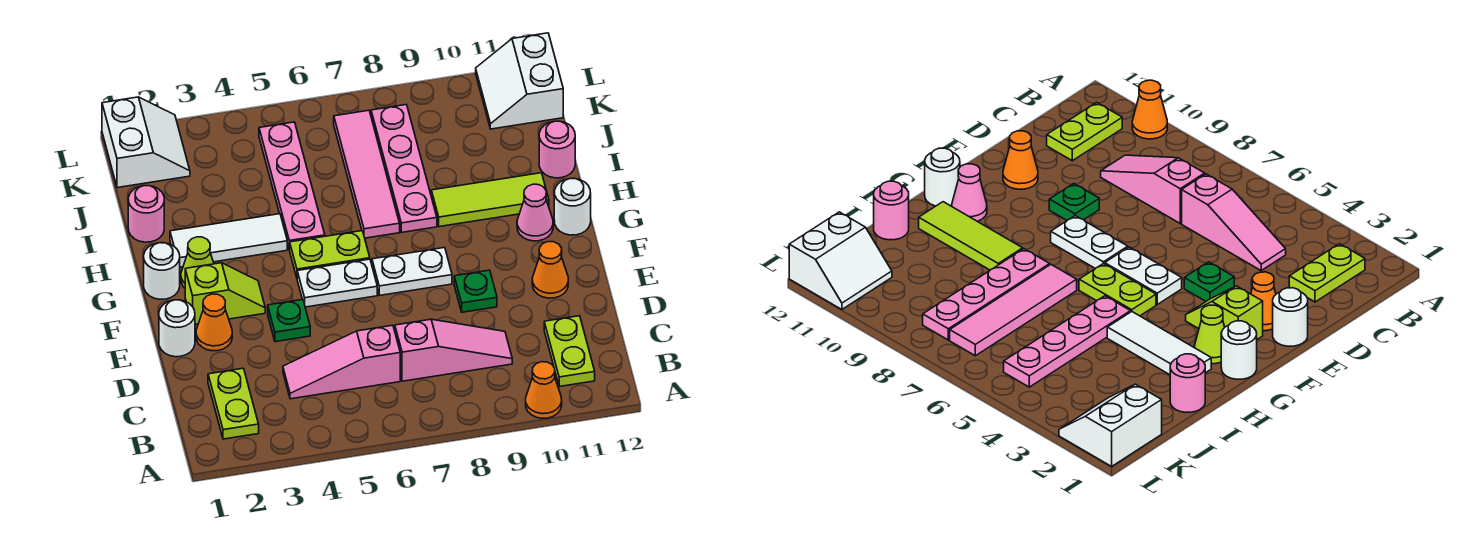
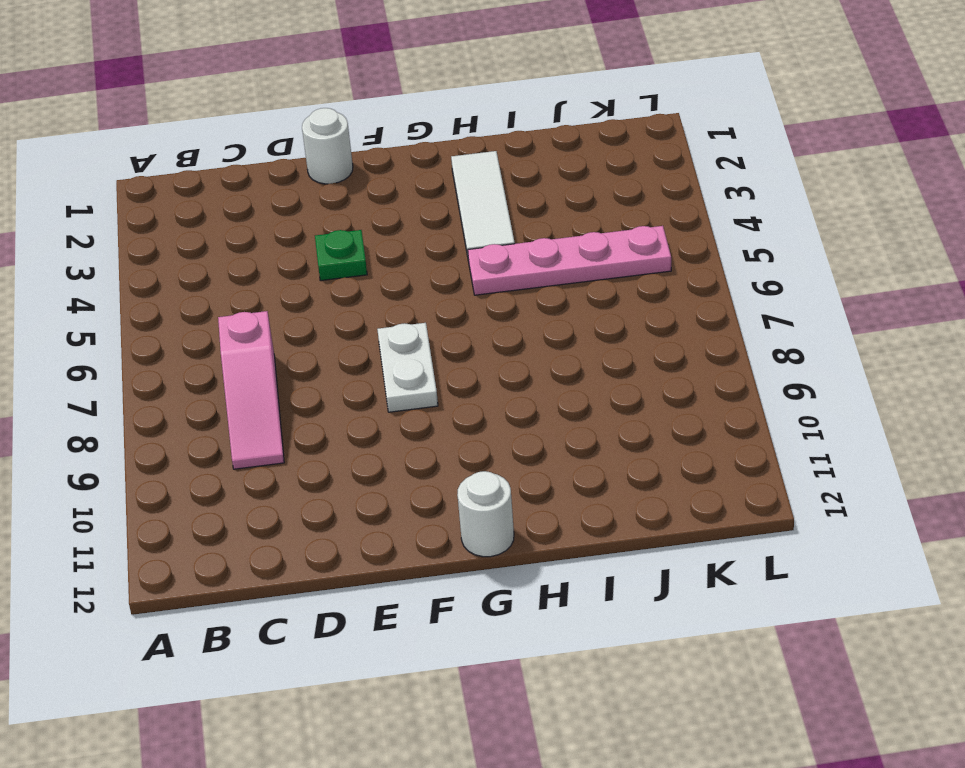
none -> orange cone A10 level 1
none -> lime plate B2:C2 level 1
none -> lime plate B11:C11 level 1

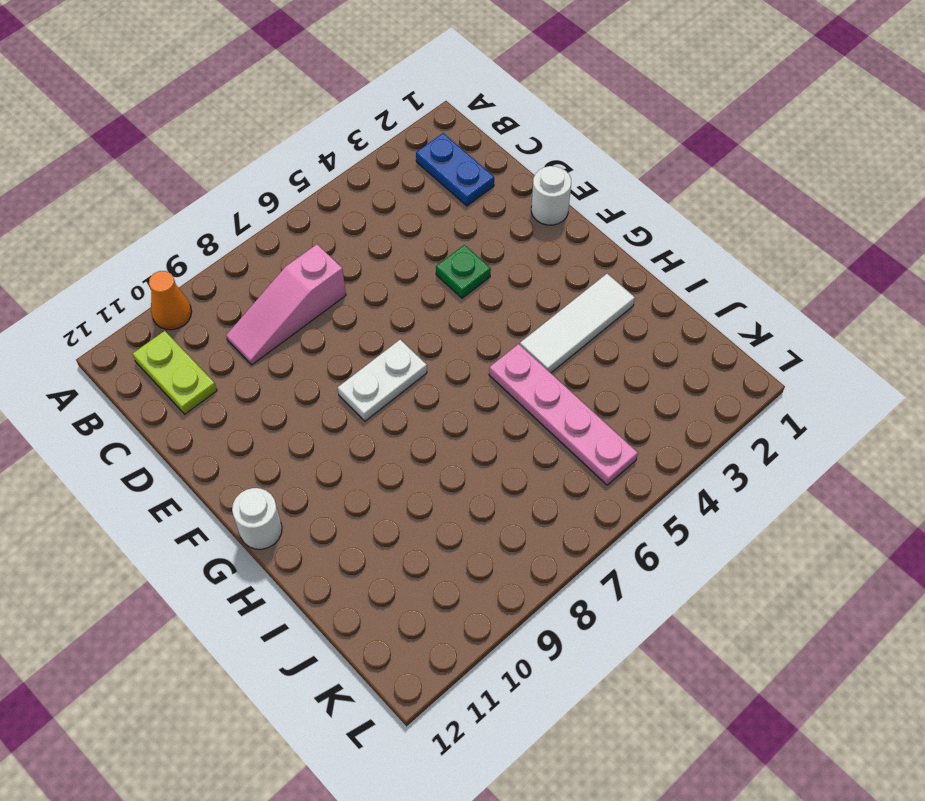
blue plate B2:C2 level 1 -> lime plate B2:C2 level 1
none -> pink slope C4:C6 level 1 top 6
none -> orange cone E2 level 1
none -> green plate E9 level 1

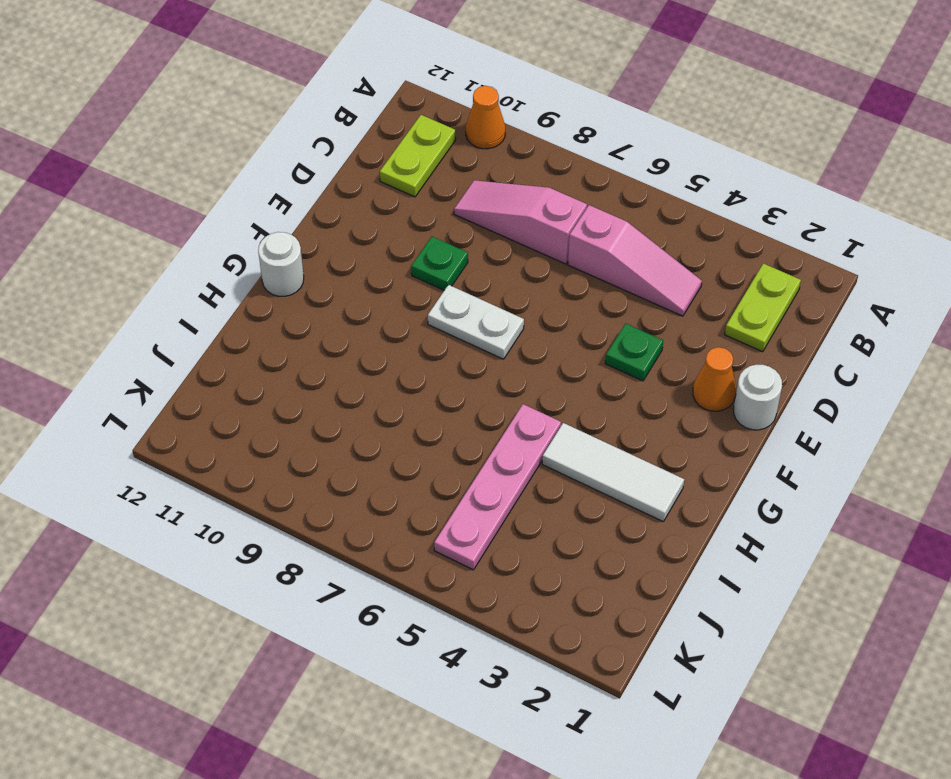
none -> orange cone E11 level 1
none -> lime slope F2:F3 level 1 top 2
none -> white plate F5:F6 level 1

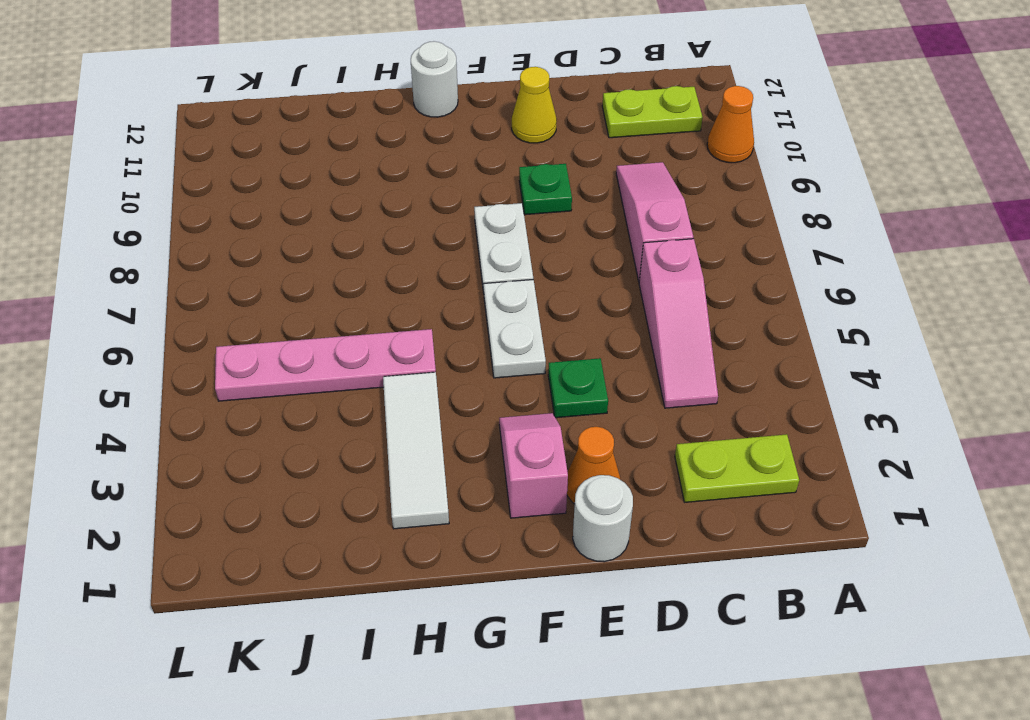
yellow cone E11 level 1 -> orange cone E11 level 1
pink slope F2:F3 level 1 top 2 -> lime slope F2:F3 level 1 top 2
none -> white round brick G1 level 1
none -> lime cone G2 level 1
none -> lime plate G5:G6 level 1

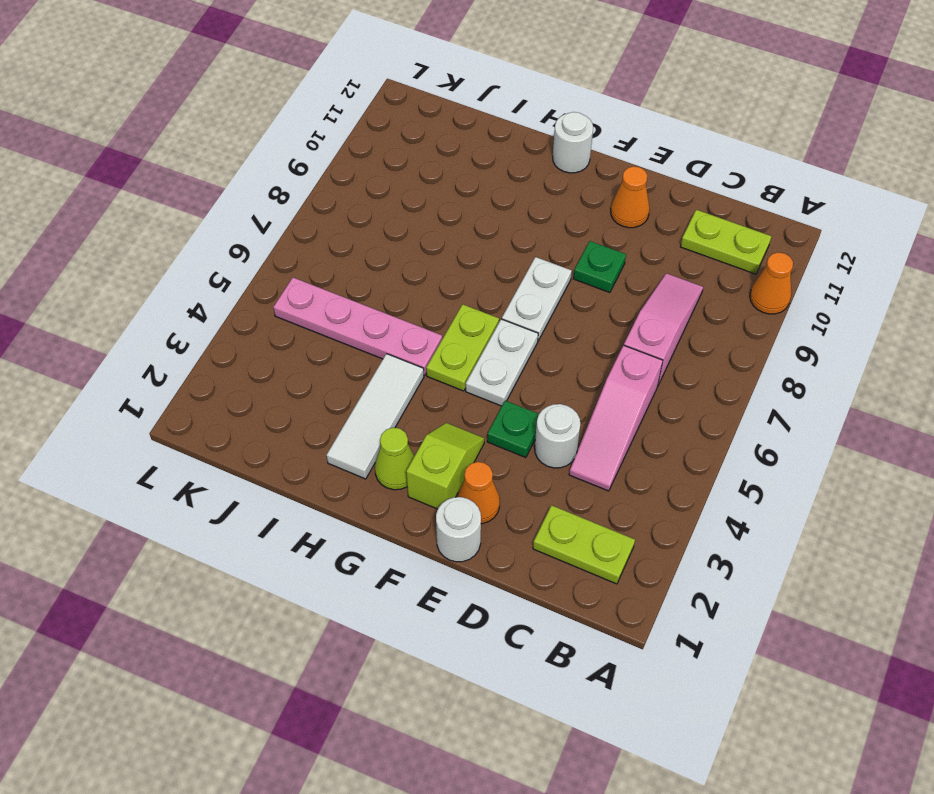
white round brick D4 level 1 -> white round brick G1 level 1
none -> pink cone G11 level 1
none -> pink tile H7:K7 level 1
none -> pink plate H8:K8 level 1

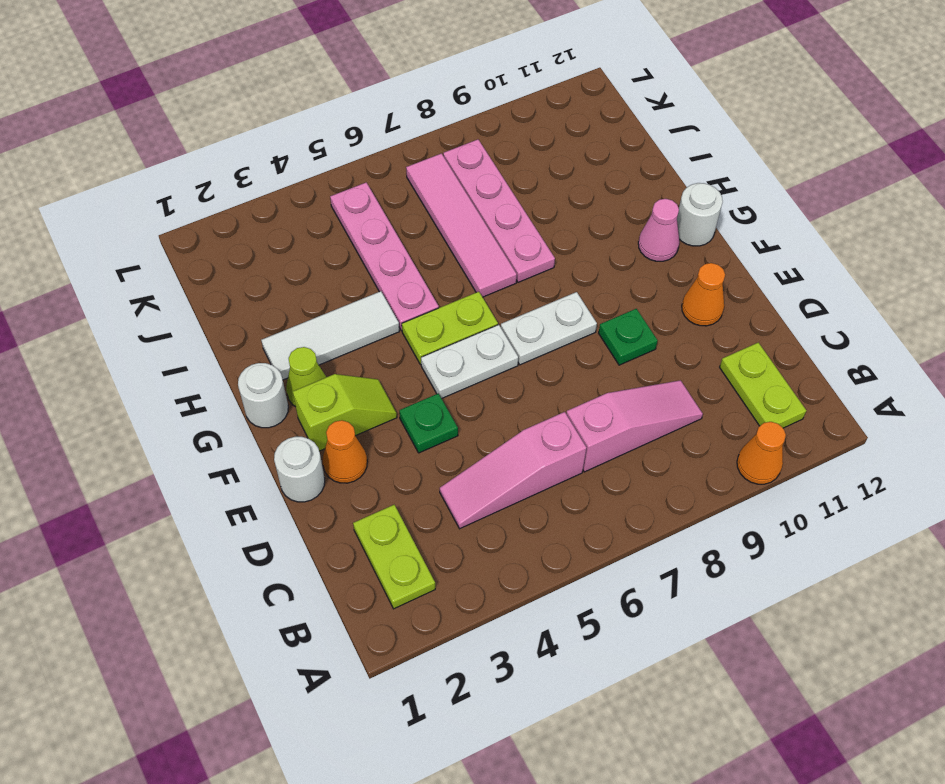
none -> lime tile H9:H11 level 1
none -> pink round brick I1 level 1
none -> pink round brick I12 level 1

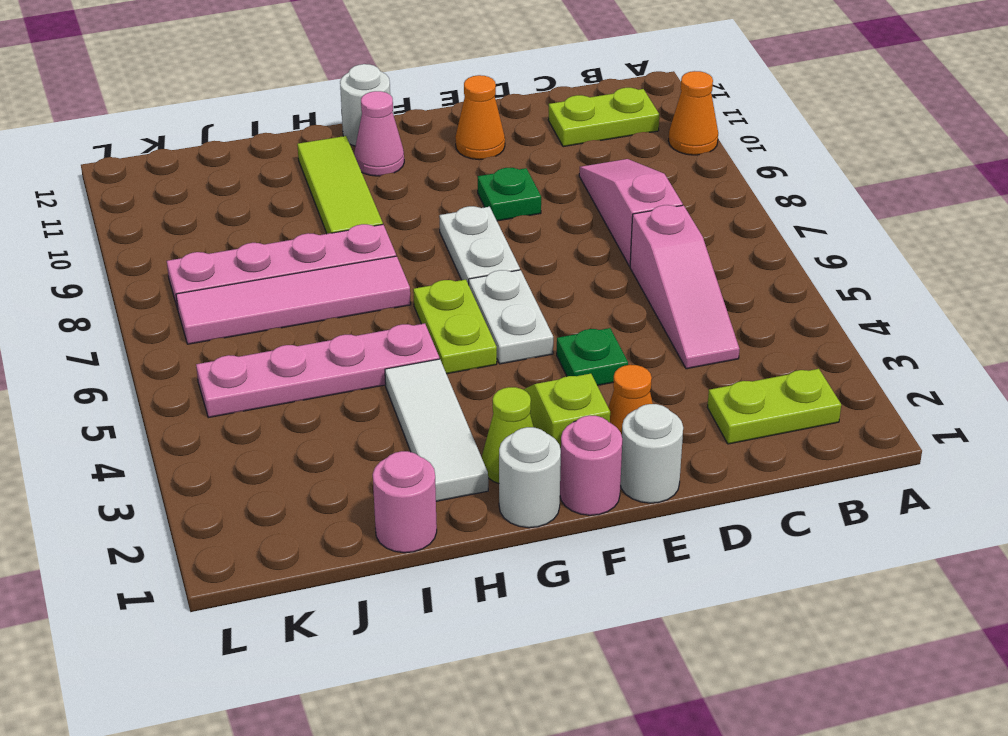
pink round brick F1 level 1 -> pink round brick I12 level 1
none -> white slope K1:L2 level 1 top 1
none -> white slope K11:L12 level 1 top 12

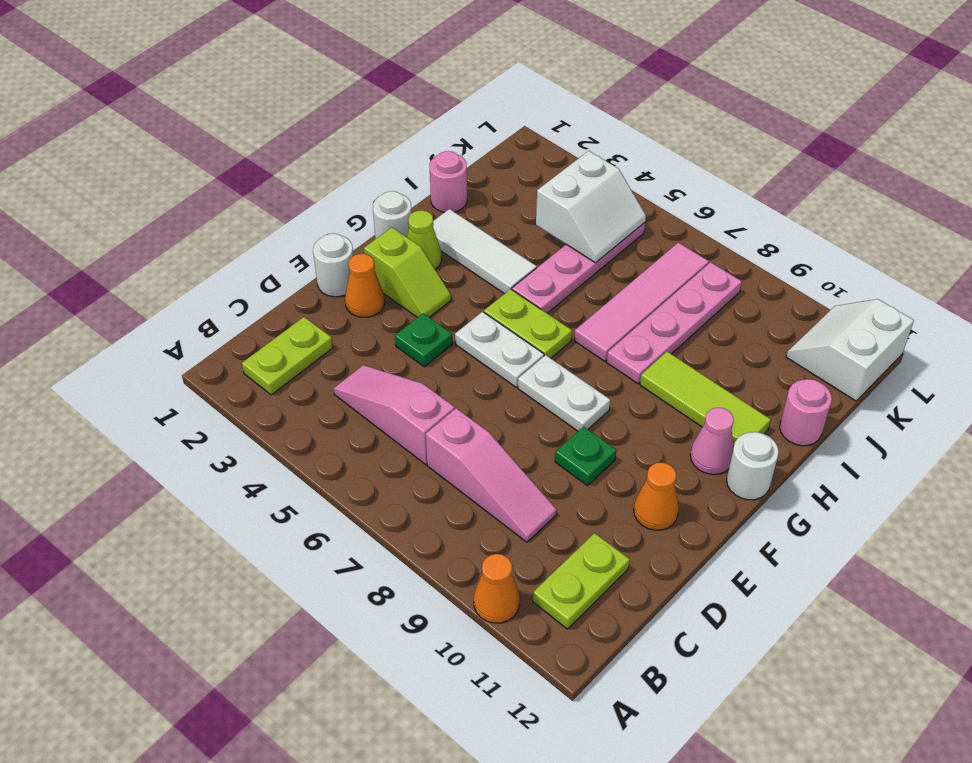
white slope J4:K5 level 2 top 4 -> white slope K1:L2 level 1 top 1

